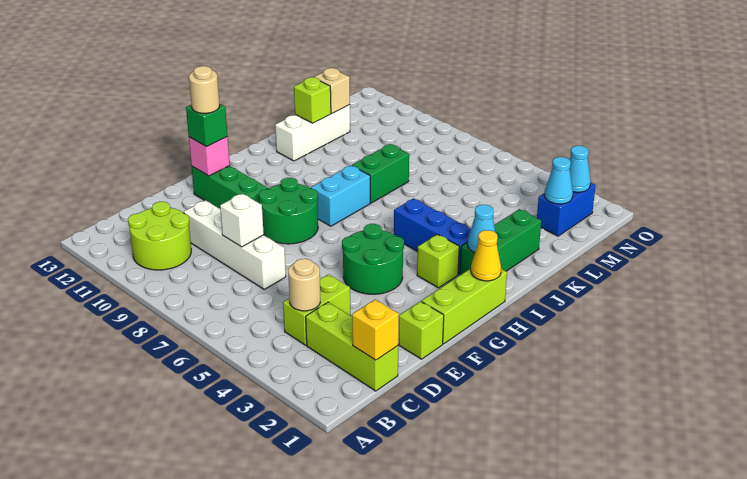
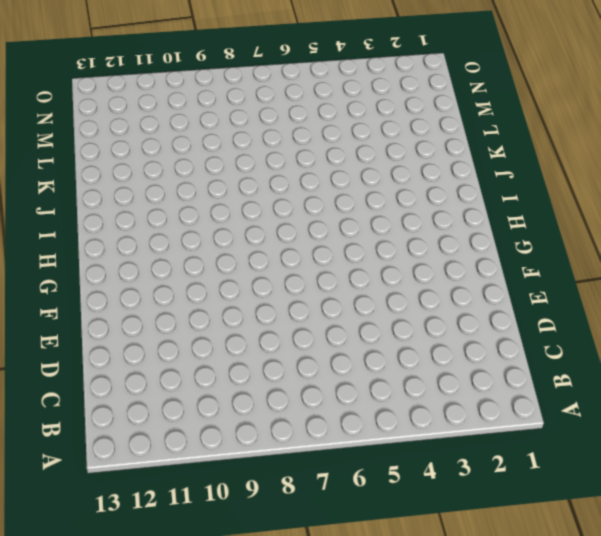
none -> lime round brick B10:C11 level 1
none -> lime brick C1:C3 level 1
none -> lime brick C4:D4 level 1

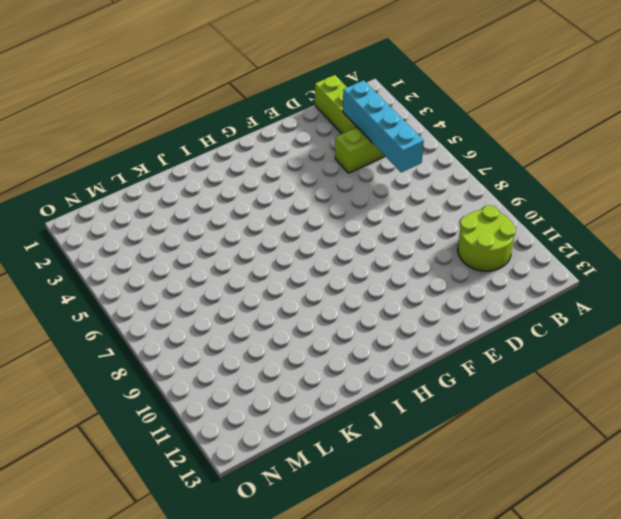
cyan brick C3:C6 level 2 -> tan round brick C4 level 2
none -> white brick D7:D10 level 1
none -> lime brick E1 level 1
none -> lime brick F1:H1 level 1

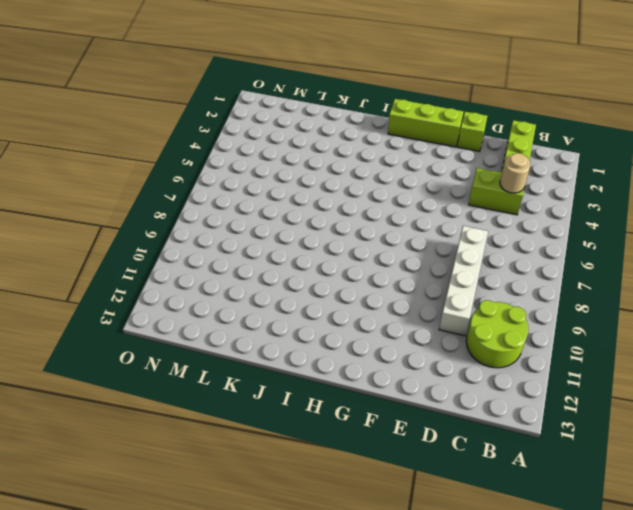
none -> green round brick F4:G5 level 1
none -> green round brick F8:G9 level 1
none -> green brick F10:F12 level 1

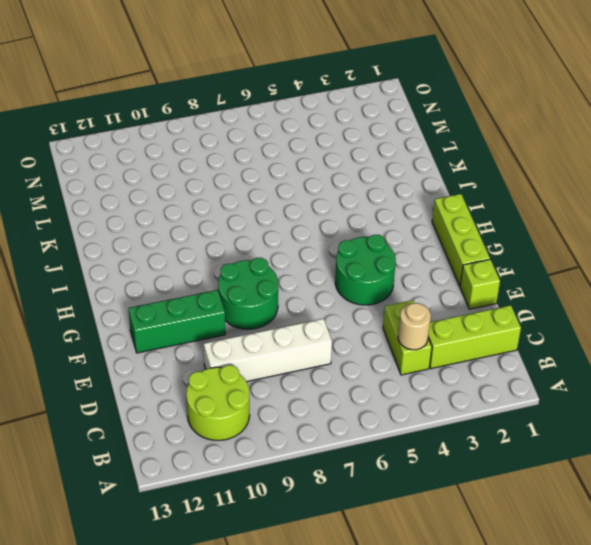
none -> lime brick H3 level 1
none -> cyan brick H8:I8 level 1
none -> green brick I2:K2 level 1

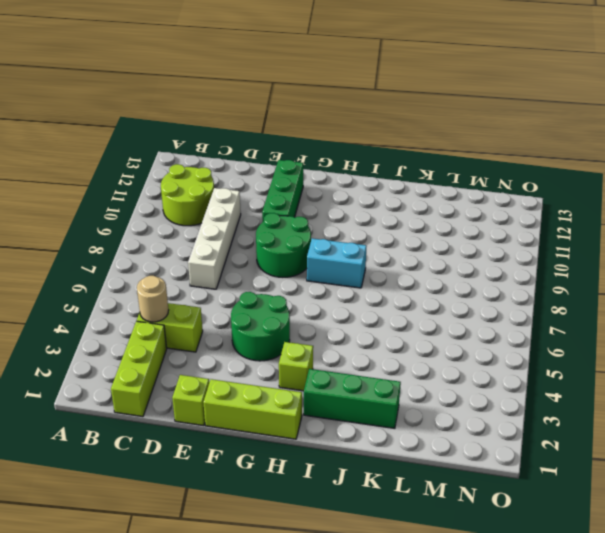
none -> blue brick I3:I5 level 1
none -> green brick J8:K8 level 1
none -> white brick J12:L12 level 1

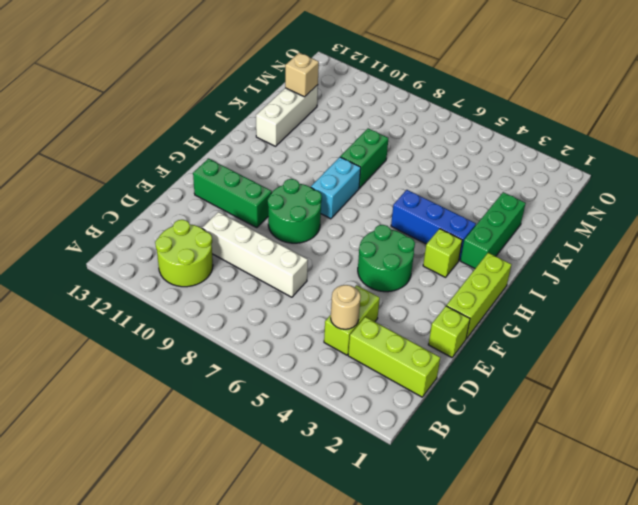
none -> blue brick M2:N2 level 1
none -> yellow brick C1 level 2
none -> white brick D8 level 2

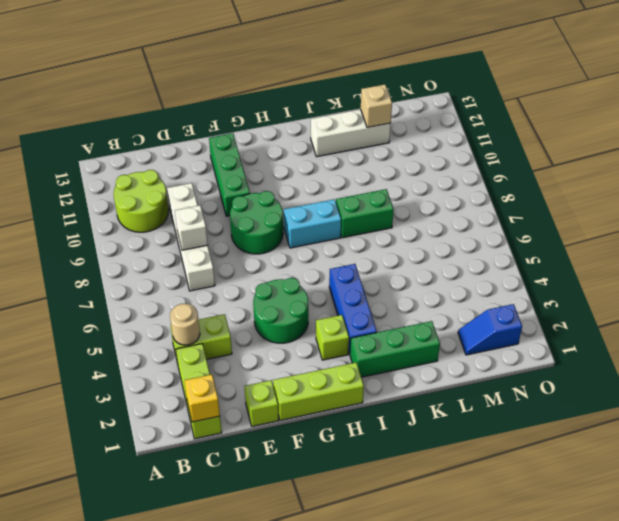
blue slope M2:N2 level 1 top N -> blue brick M2:N2 level 1
none -> pink brick F12 level 2
none -> yellow cone H1 level 2
none -> cyan cone I2 level 2

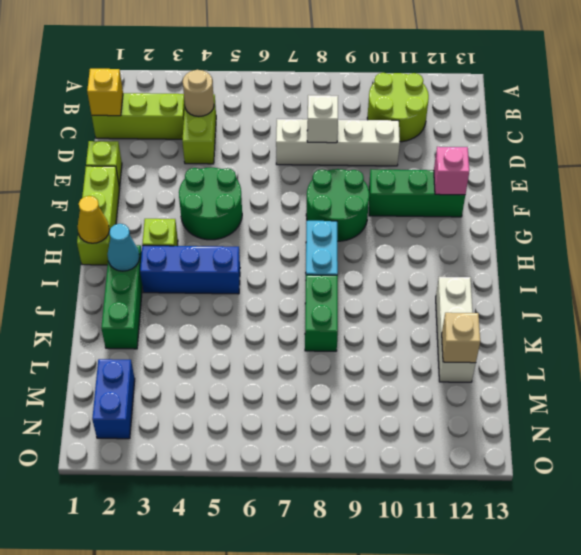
none -> lime brick K12 level 2
none -> cyan cone M2 level 2
none -> cyan cone N2 level 2

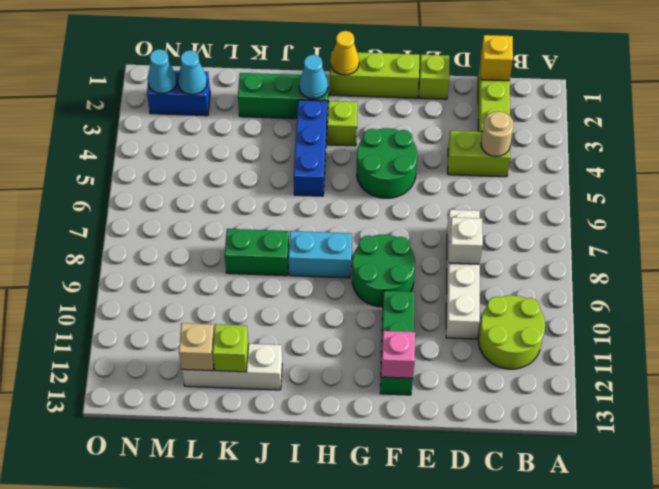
none -> green brick F12 level 3
none -> tan round brick F12 level 4

